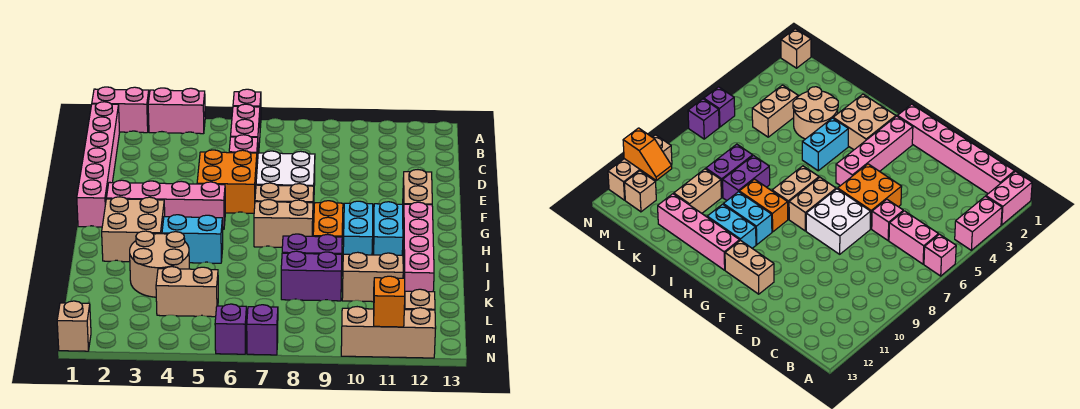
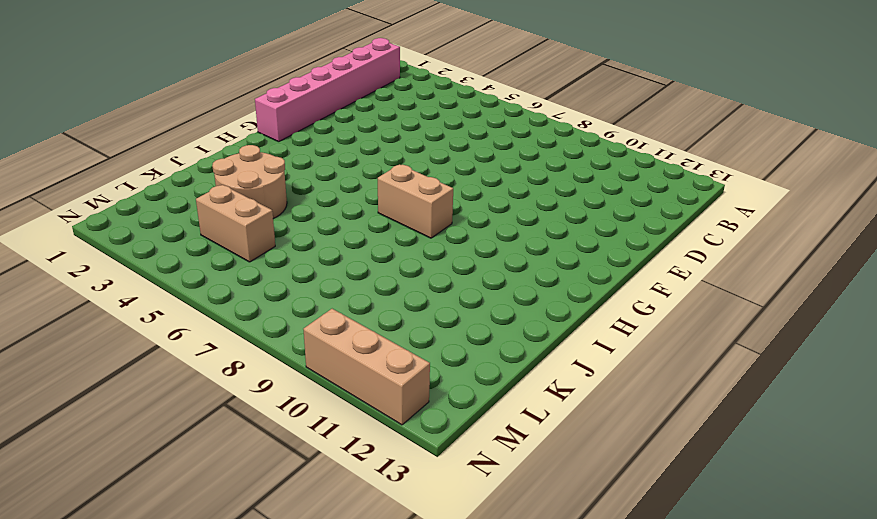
none -> pink brick A1:A2 level 1
none -> pink brick A3:A4 level 1
none -> pink brick A6 level 1

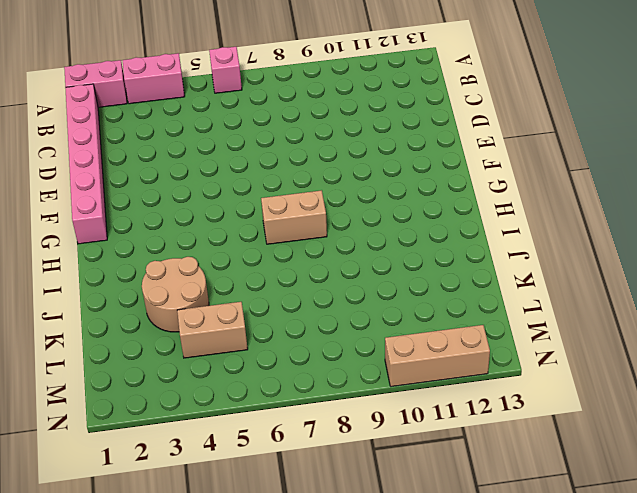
none -> pink brick B6:C6 level 1
none -> pink brick D6 level 1
none -> orange brick E5:F6 level 1

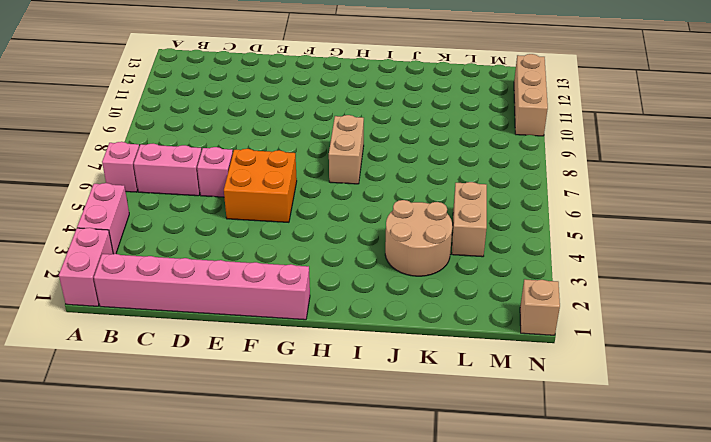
none -> white brick E7:F8 level 1
none -> tan brick F12:G12 level 1
none -> pink brick G2:G5 level 1

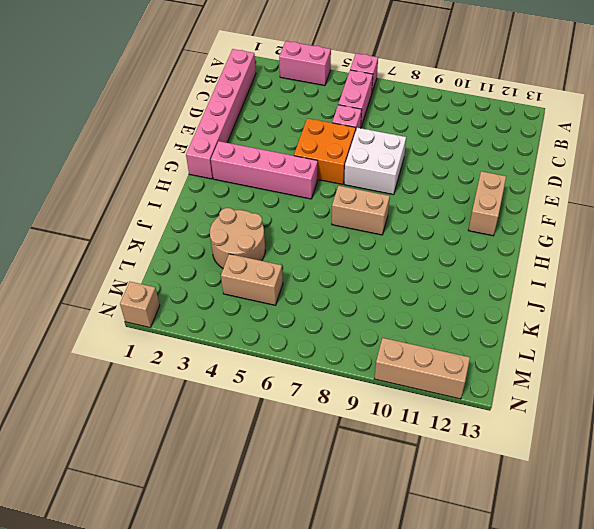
none -> pink brick A1:A2 level 1
none -> tan brick G7:G8 level 1
none -> tan brick H2:I3 level 1

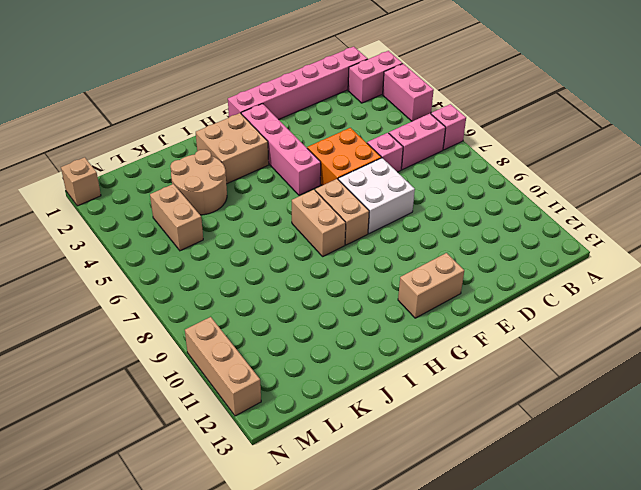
pink brick A2:B2 level 1 -> pink brick A1:A2 level 1
none -> orange brick H9:I9 level 1
none -> cyan brick H10:I10 level 1
none -> cyan brick H11:I11 level 1

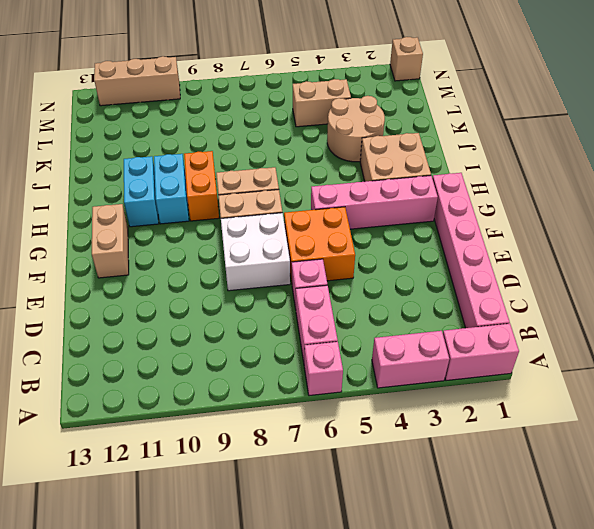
none -> pink brick H12:K12 level 1
none -> cyan brick I4:I5 level 1
none -> purple brick J8:J9 level 1

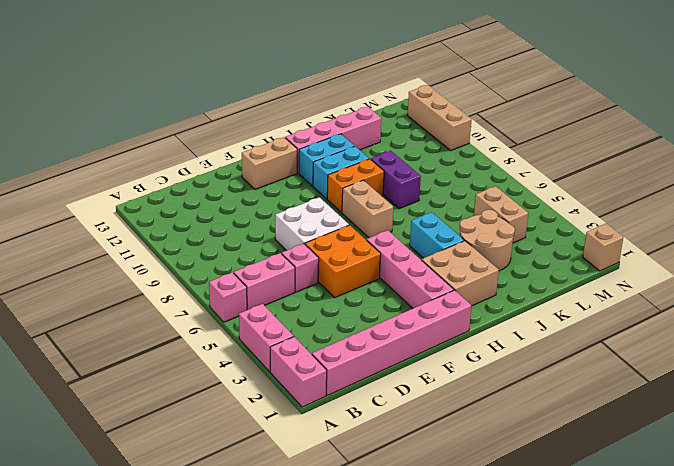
none -> tan brick G7:G8 level 1
none -> purple brick K8:K9 level 1
none -> tan brick K10:K11 level 1

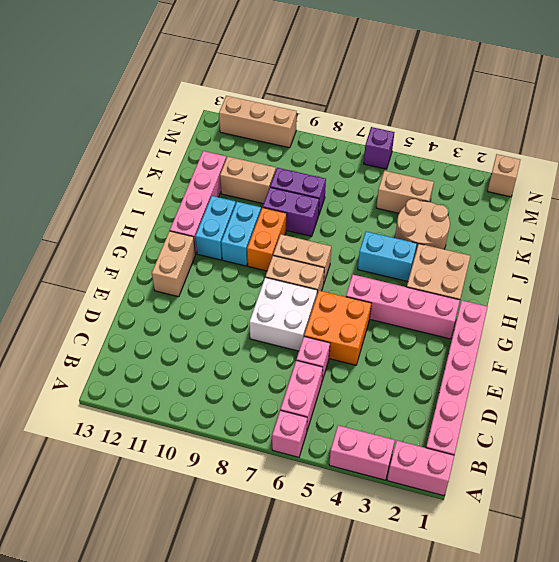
none -> tan brick M12 level 1
none -> purple brick N7 level 1
none -> orange slope M11:N11 level 2 top N

